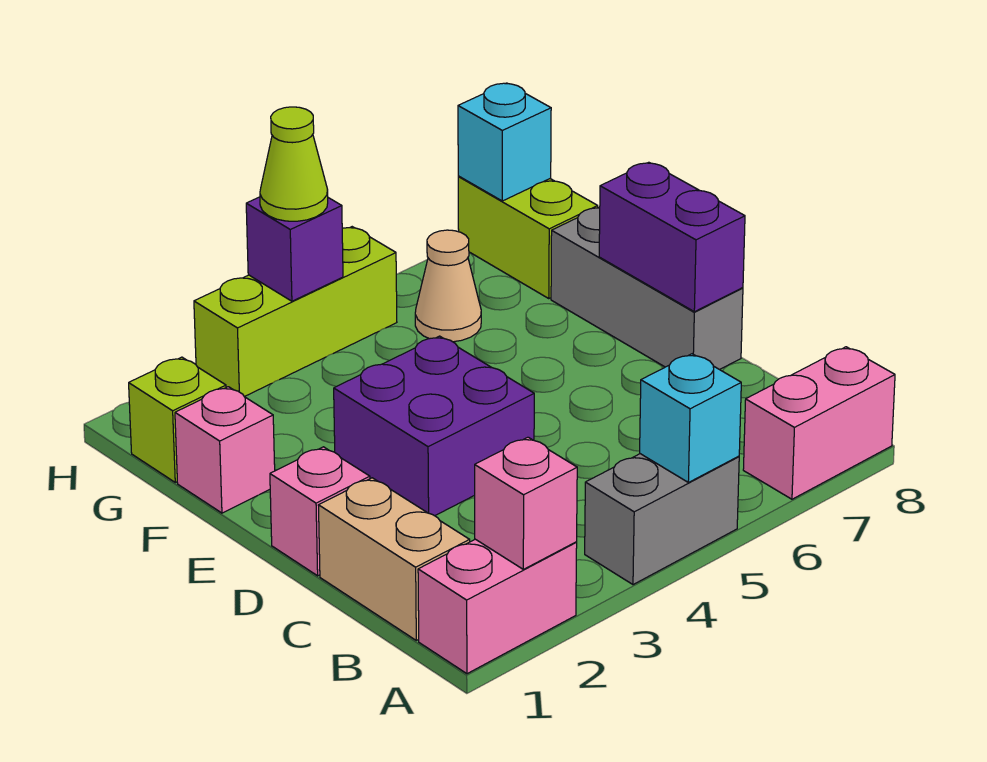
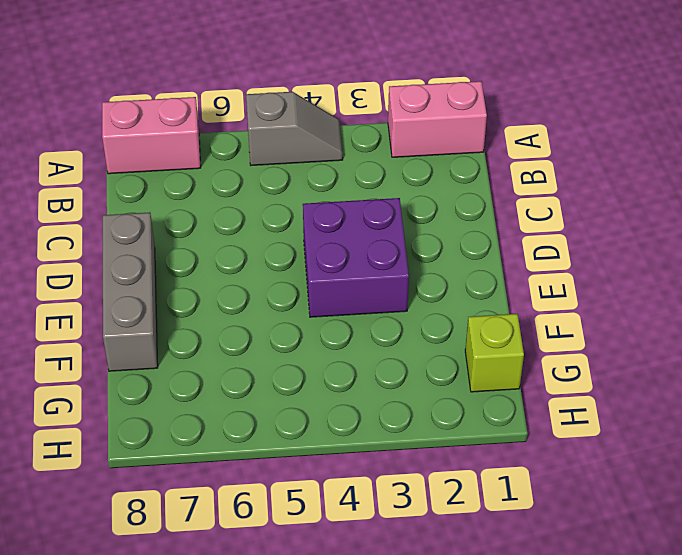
grey slope A4:A5 level 1 top 5 -> grey brick A4:A5 level 1
none -> tan brick B1:C1 level 1
none -> pink brick D1 level 1
none -> pink brick F1 level 1

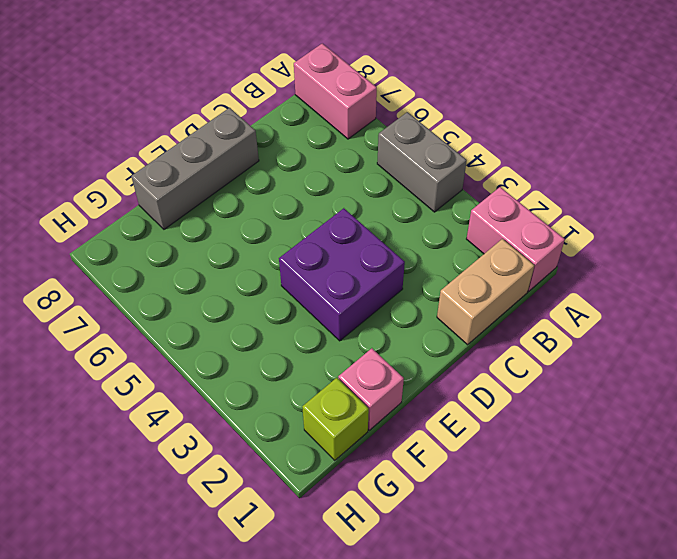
none -> pink brick D1 level 1
none -> tan cone G6 level 1
none -> lime brick G8:H8 level 1

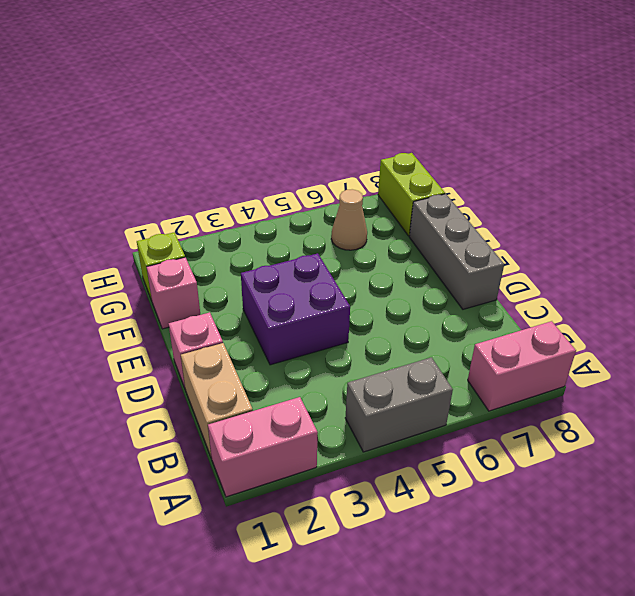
none -> lime brick H3:H5 level 1
none -> pink brick A2 level 2
none -> cyan brick A5 level 2

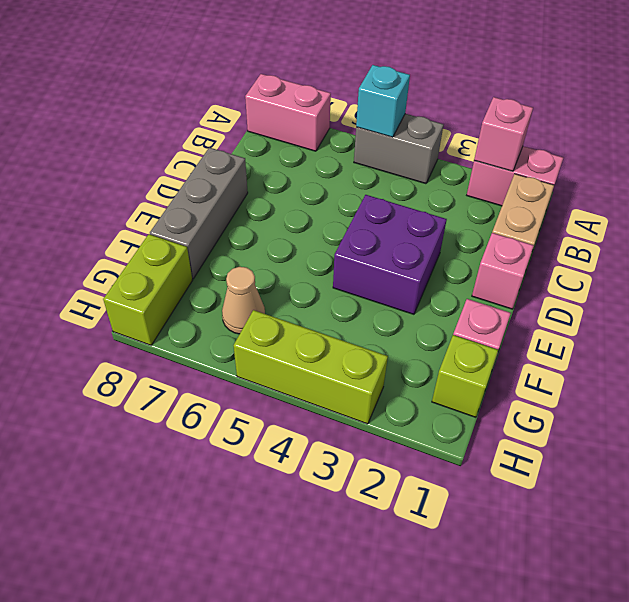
none -> purple brick D8:E8 level 2
none -> purple brick H4 level 2
none -> cyan brick H8 level 2

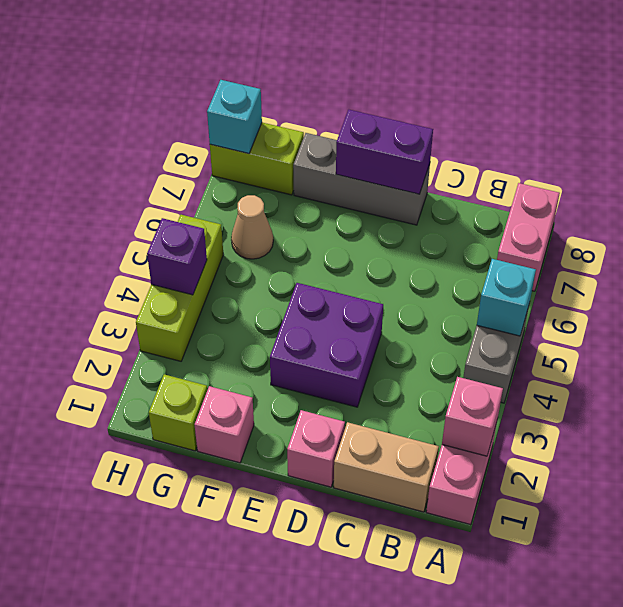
none -> lime cone H4 level 3

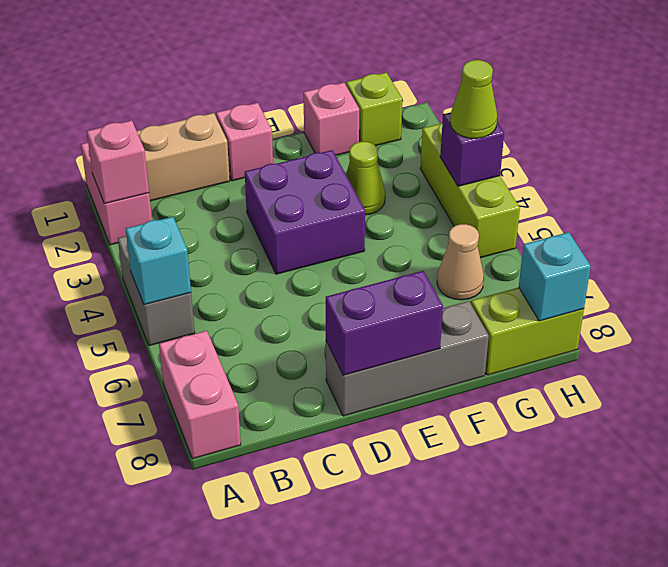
lime cone F3 level 1 -> none

